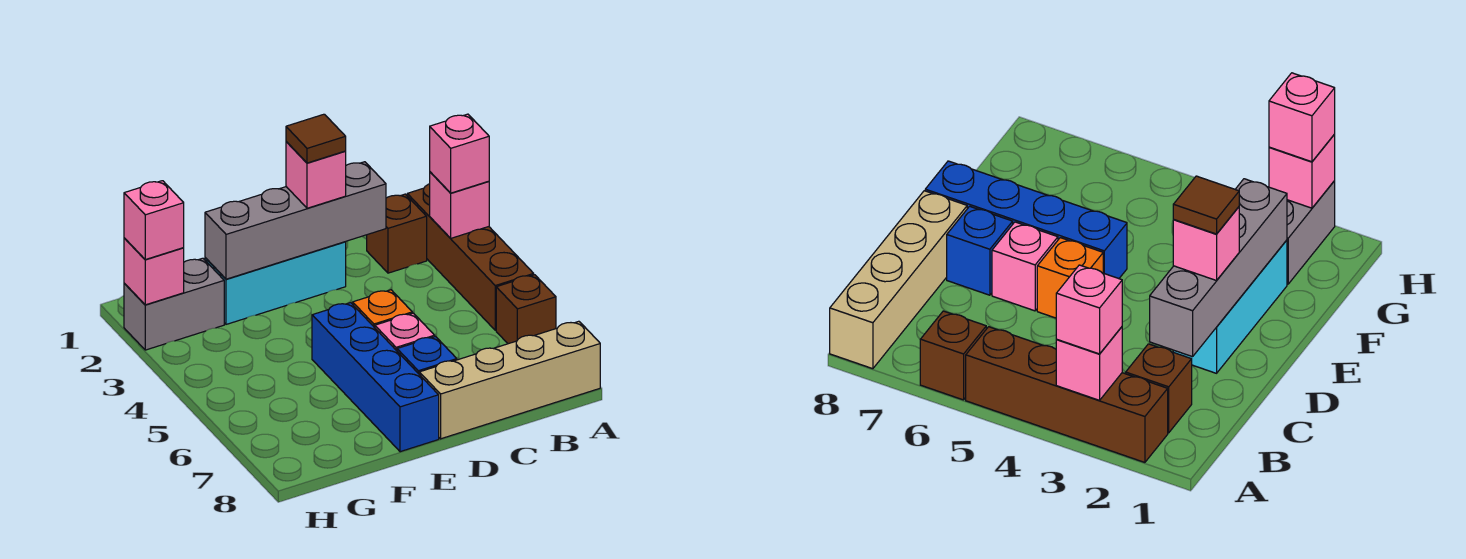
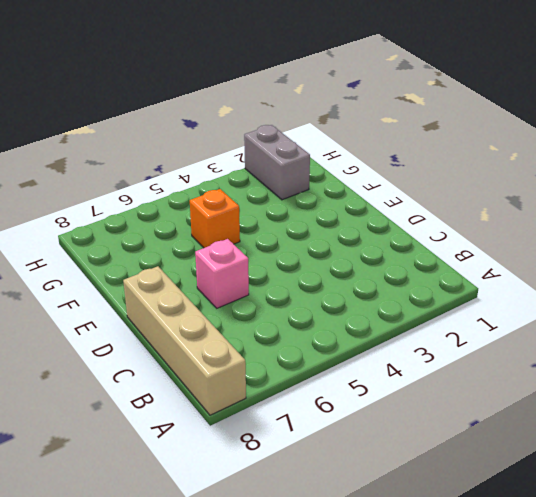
orange brick F5 level 1 -> orange brick D5 level 1
none -> brown brick A2:A5 level 1
none -> brown brick A6 level 1
none -> brown brick B2 level 1

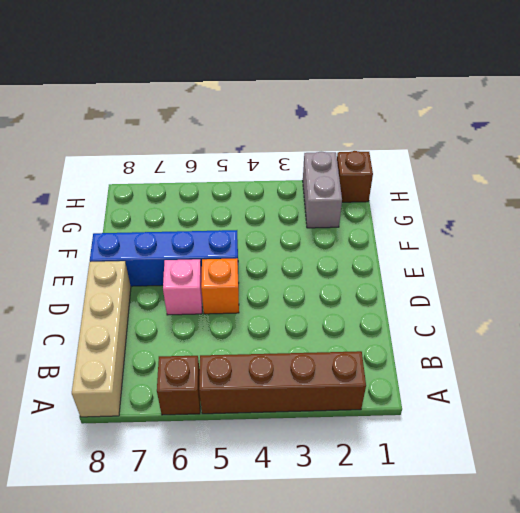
brown brick H1 level 1 -> brown brick B2 level 1
none -> cyan brick D2:F2 level 1
none -> blue brick D7 level 1
none -> pink brick A3 level 2

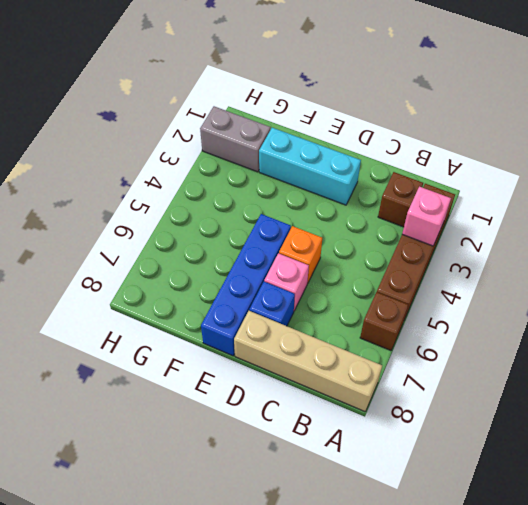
none -> grey brick C2:F2 level 2
none -> pink brick H2 level 2
none -> pink brick A3 level 3

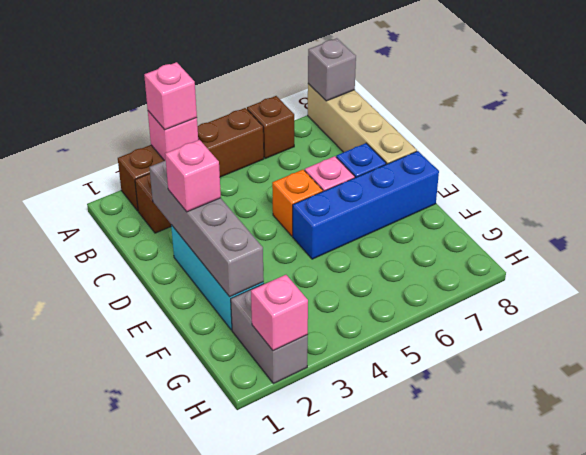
grey brick A8 level 2 -> none
none -> pink brick H2 level 3
none -> brown tile D2 level 4

